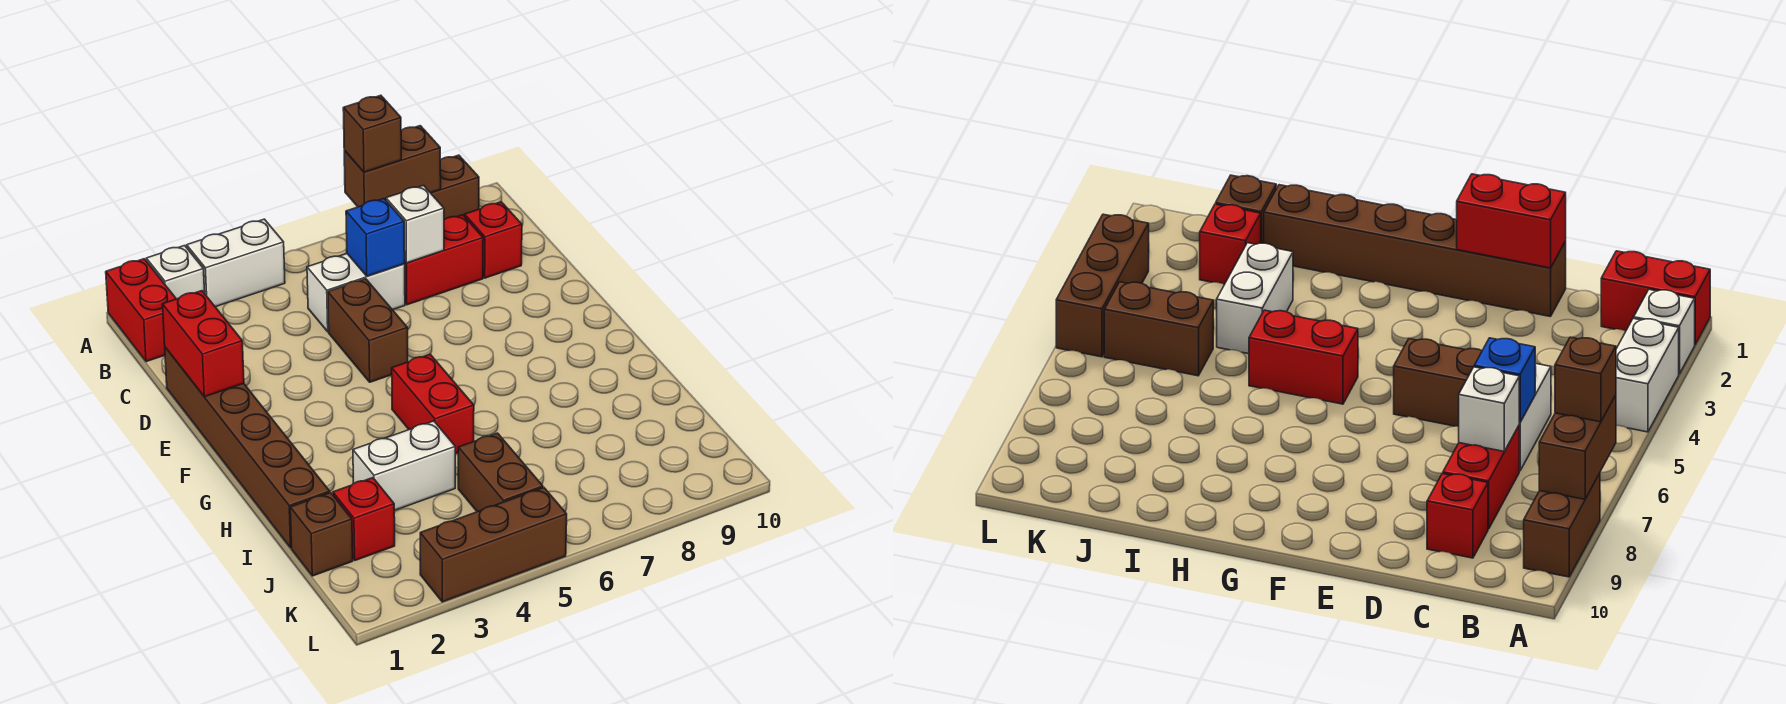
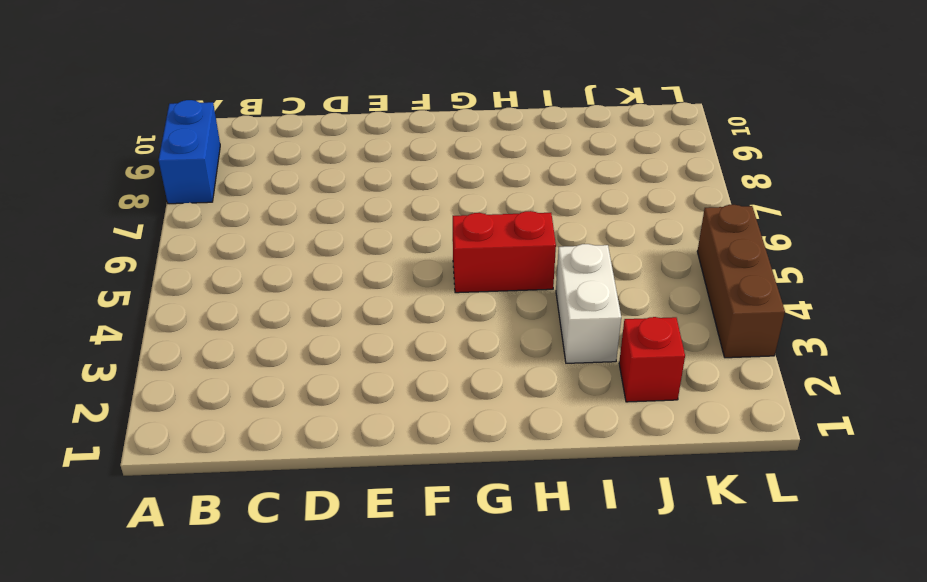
blue brick A8:A9 level 1 -> brown brick A8:A9 level 1
none -> red brick A1:B1 level 1
none -> white brick A2 level 1
none -> white brick A3:A4 level 1

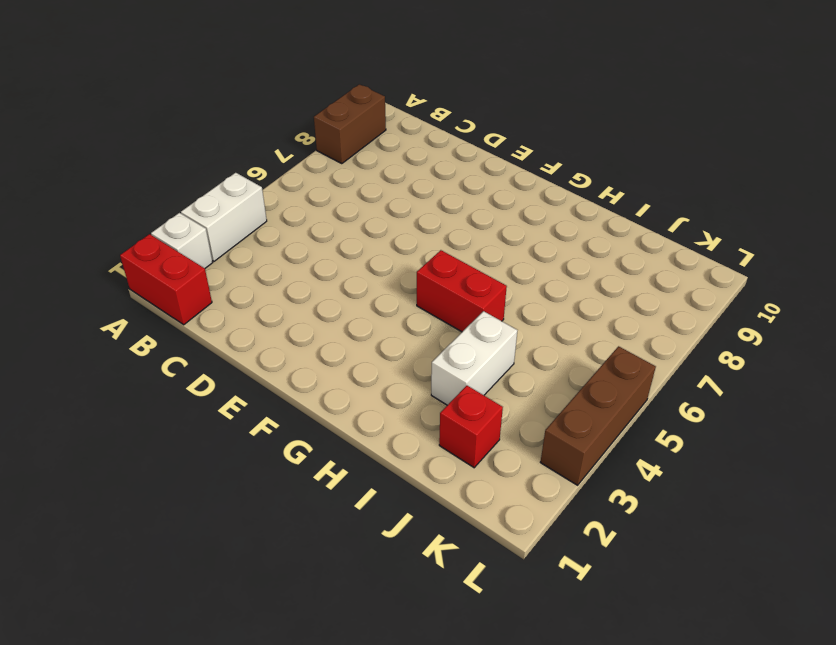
none -> white brick C5:C6 level 1
none -> red brick C7:C8 level 1
none -> red brick C9 level 1

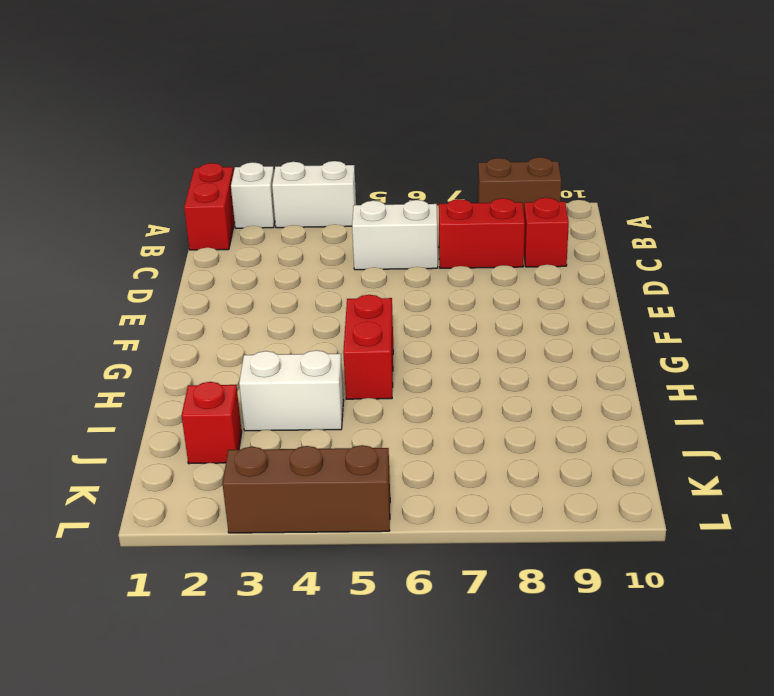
none -> brown brick D1:I1 level 1
none -> brown brick D5:E5 level 1
none -> brown brick J1 level 1

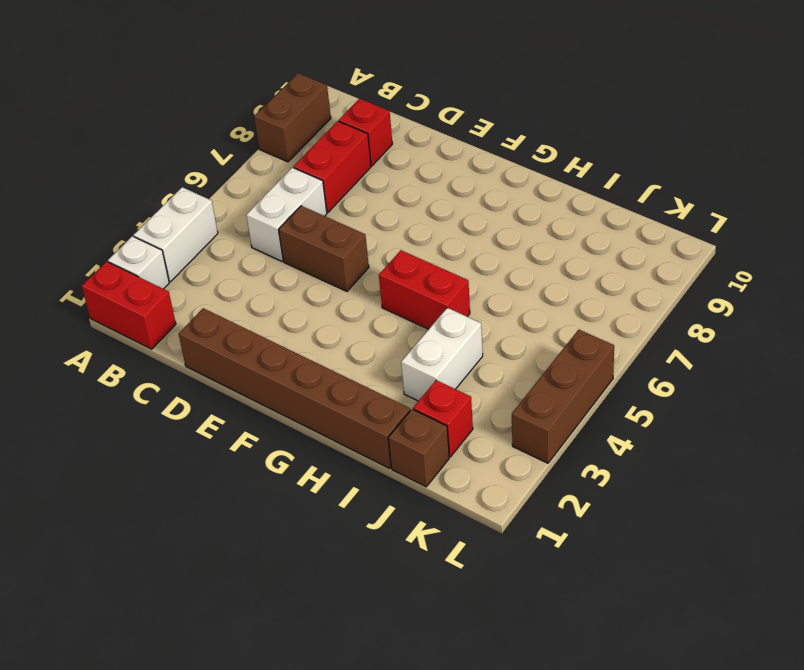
none -> brown brick J5:K5 level 1
none -> brown brick A7:A8 level 2
none -> blue brick C6 level 2

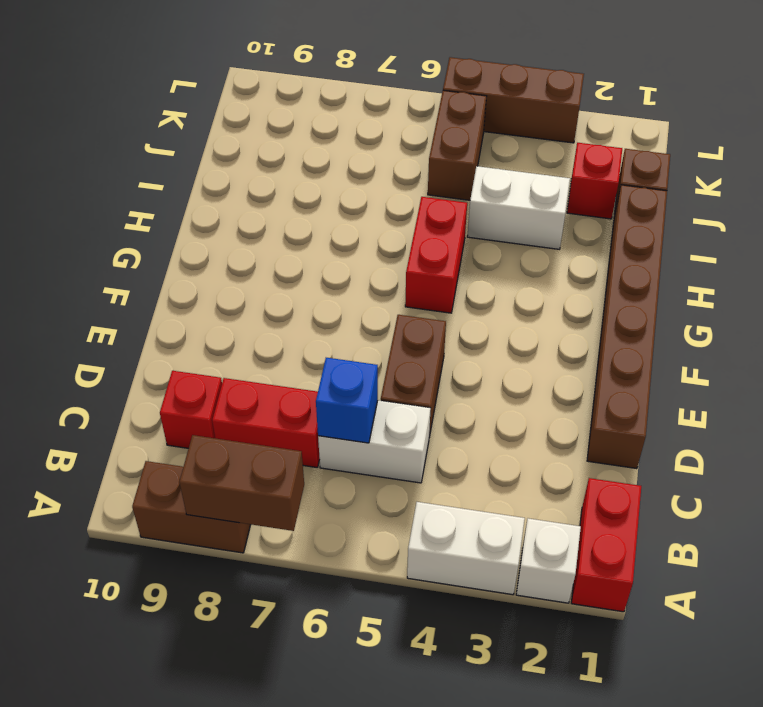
none -> white brick C7 level 2
none -> red brick D1:E1 level 2
none -> brown brick A7 level 3

